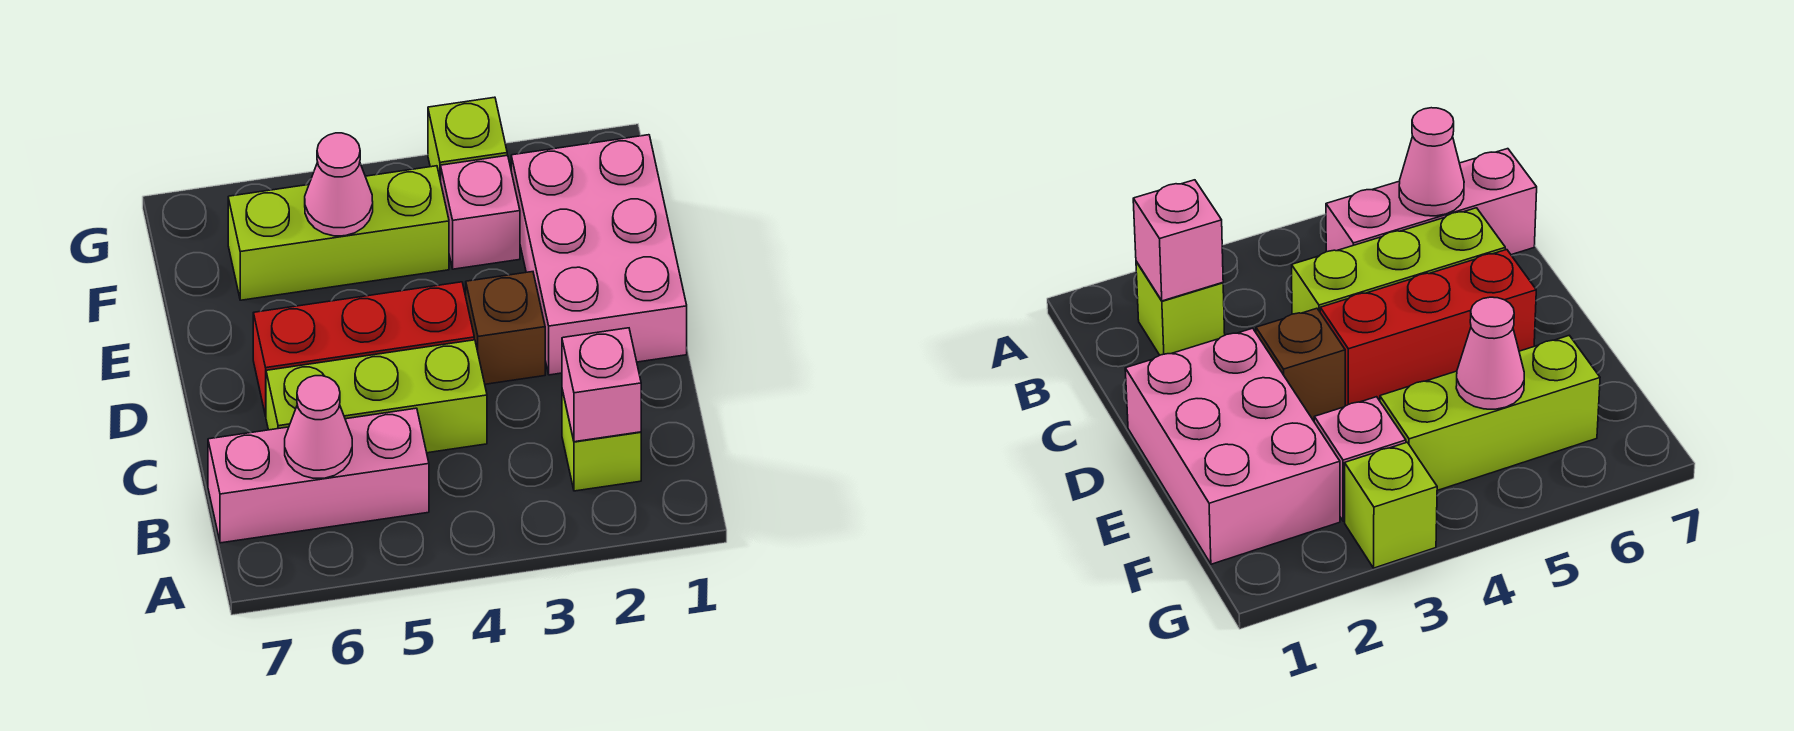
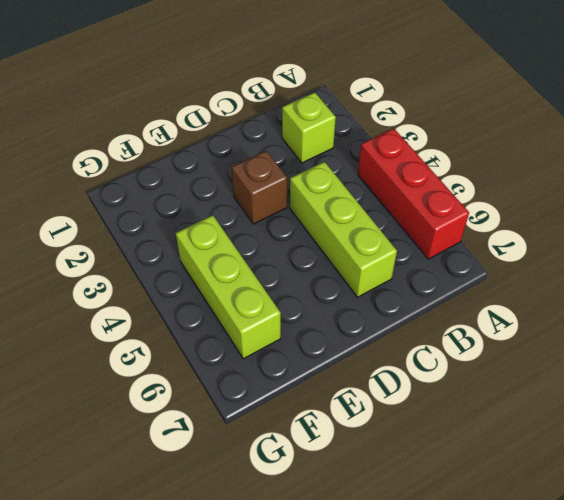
red brick A4:A6 level 1 -> red brick D4:D6 level 1
none -> pink brick B5:B7 level 1
none -> pink brick D1:F2 level 1
none -> pink brick F3 level 1

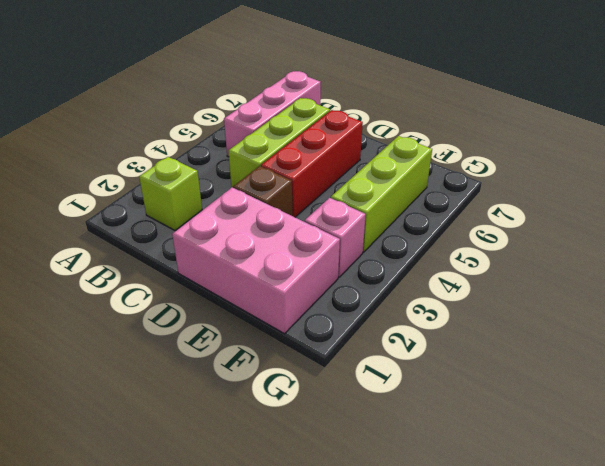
none -> lime brick G3 level 1
none -> pink brick B2 level 2
none -> pink cone B6 level 2

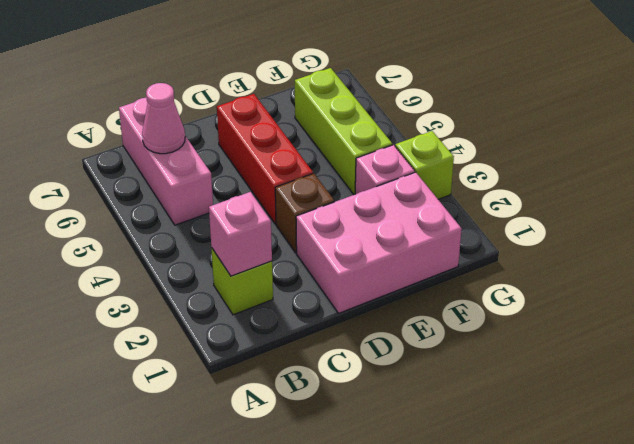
none -> lime brick C4:C6 level 1
none -> pink cone F5 level 2

